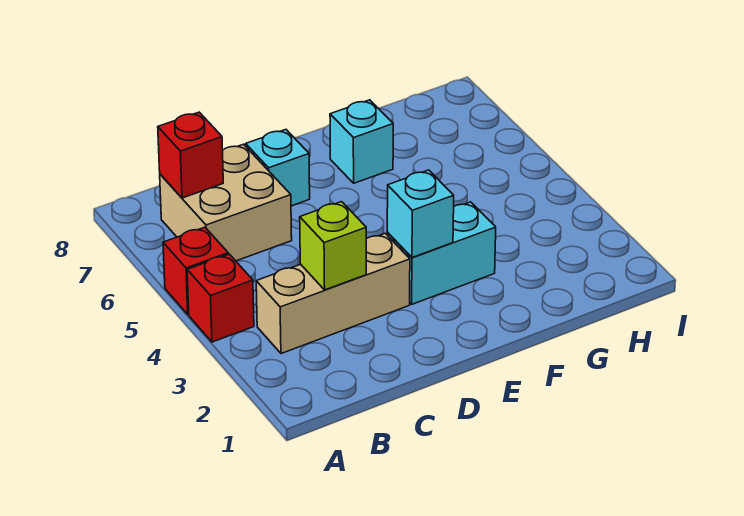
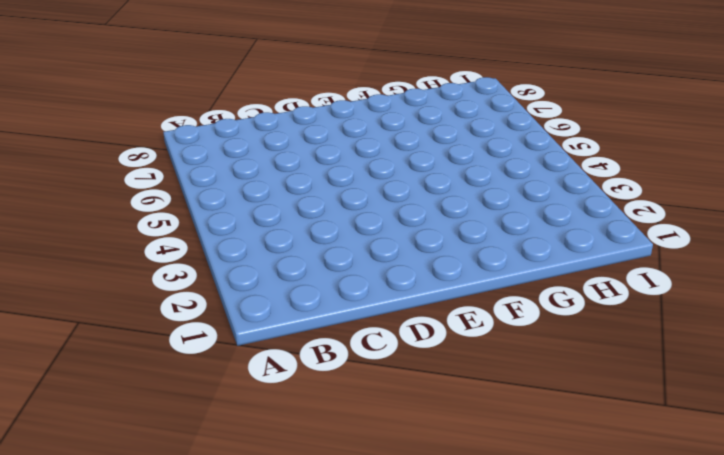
none -> red brick A4 level 1
none -> red brick A5 level 1

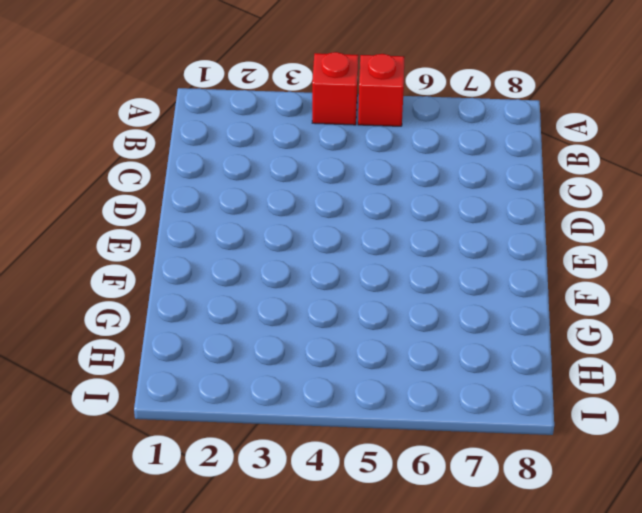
none -> tan brick B3:D3 level 1
none -> tan brick B6:C7 level 1

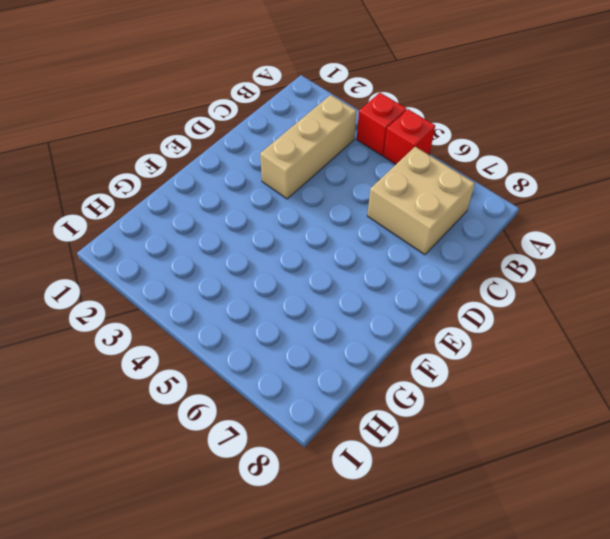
none -> cyan brick D7 level 1
none -> cyan brick E3:F3 level 1

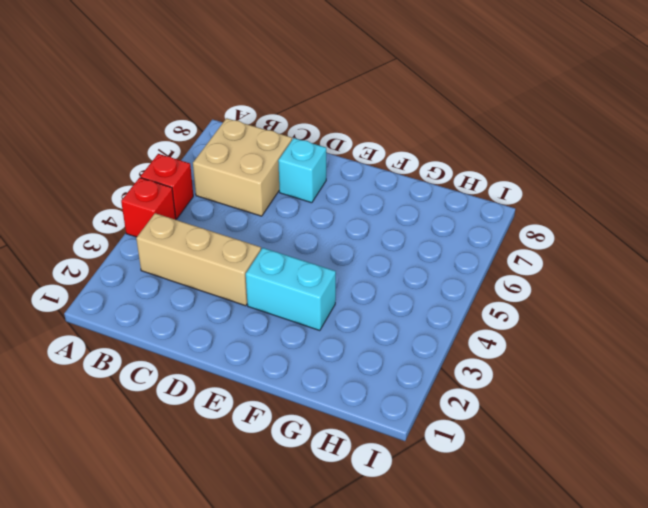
none -> cyan brick F7 level 1
none -> red brick B7 level 2

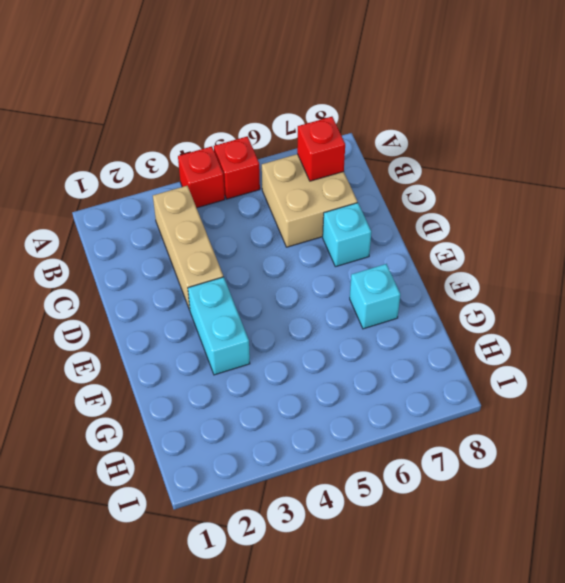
none -> lime brick C3 level 2
none -> cyan brick E3 level 2

